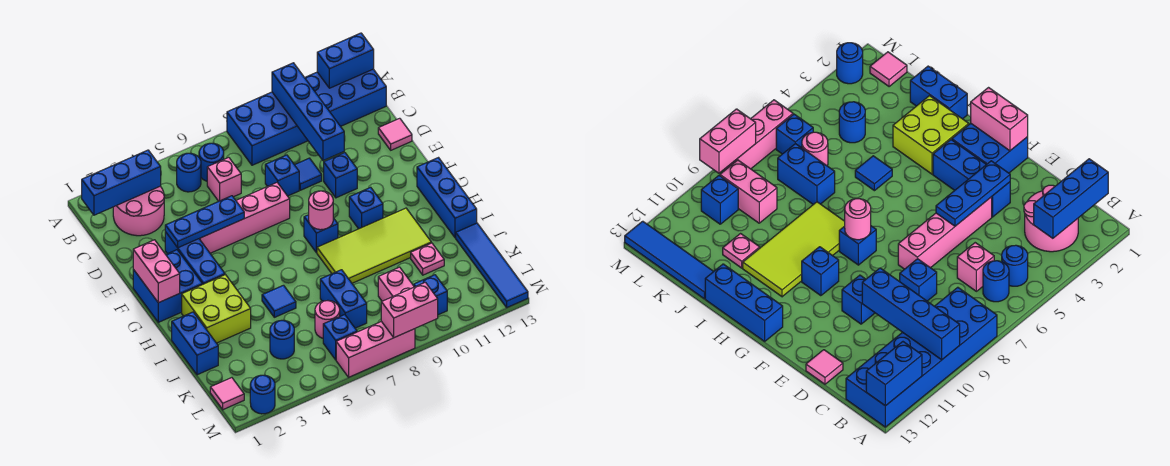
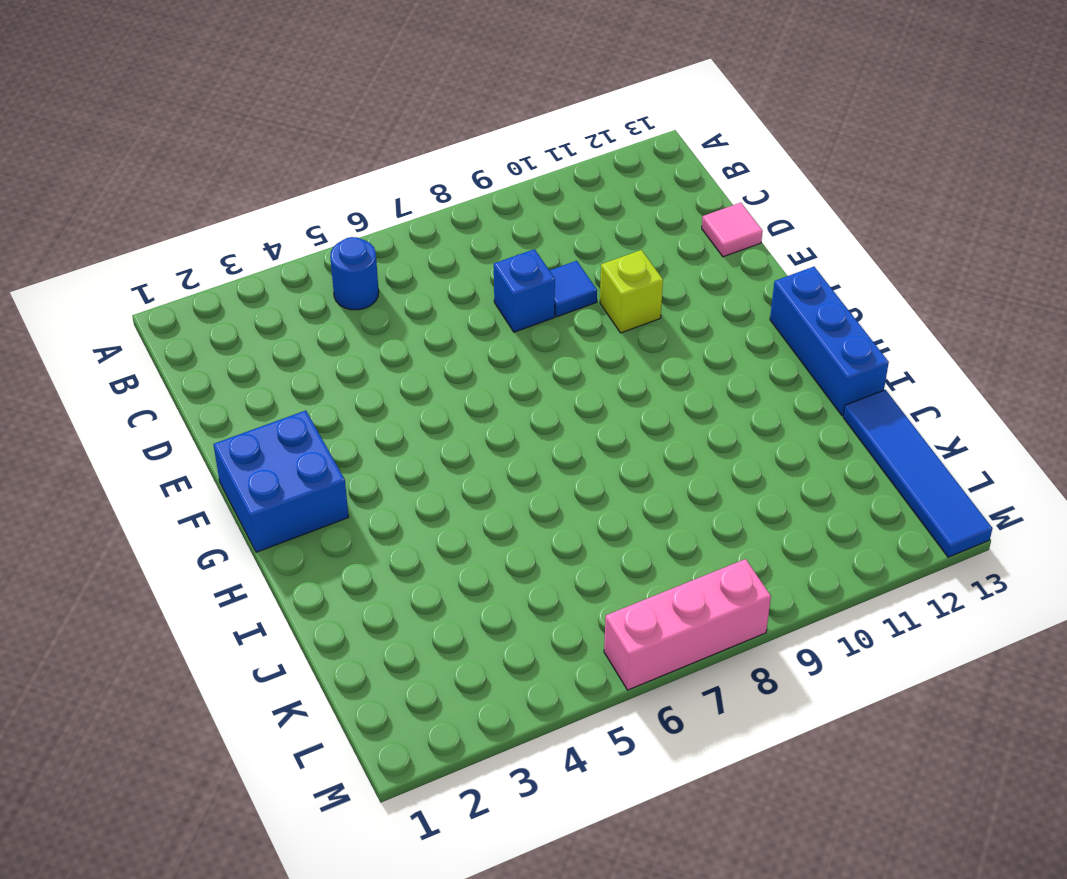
lime brick E10 level 1 -> blue brick E10 level 1
none -> blue brick A8:B13 level 1
none -> pink round brick B2:C3 level 1
none -> blue round brick B6 level 1
none -> pink brick C6 level 1

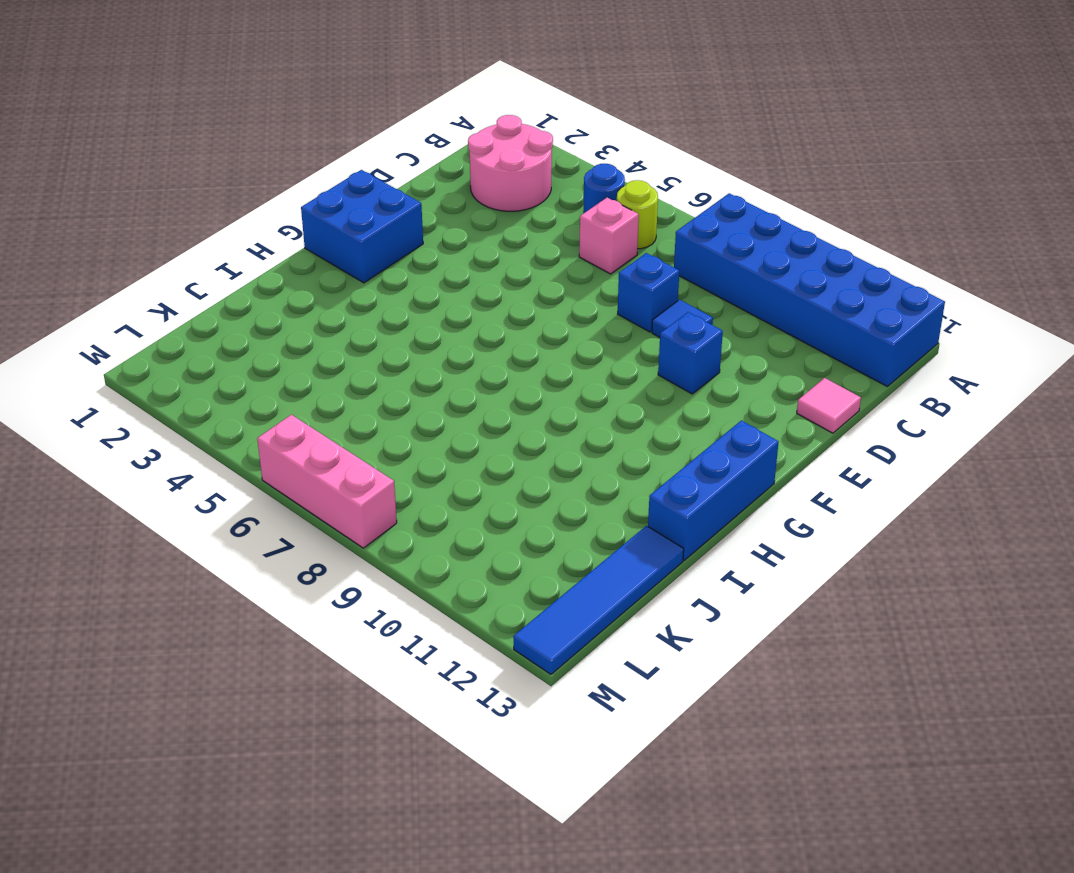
lime round brick B6 level 1 -> blue round brick B6 level 1
none -> blue brick E3:G3 level 1
none -> pink brick E4:E7 level 1
none -> blue brick G8 level 1
none -> blue brick G10 level 1

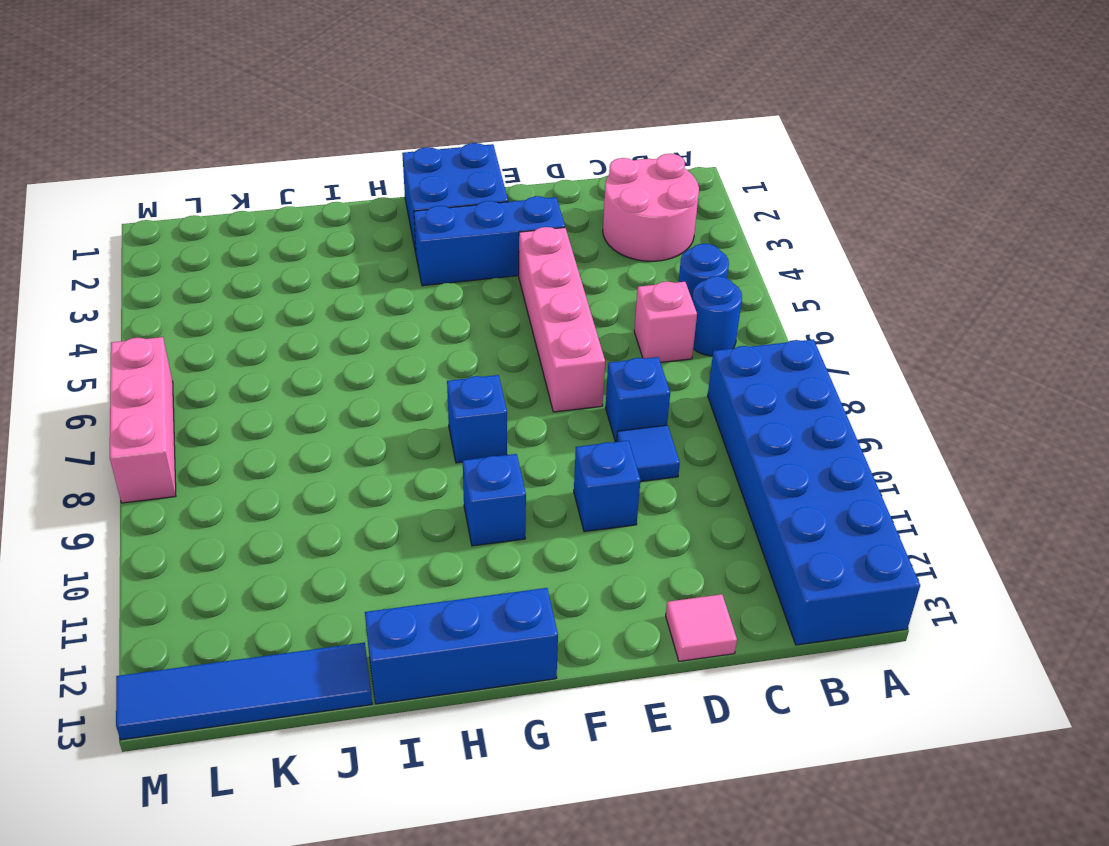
none -> lime brick H2:I3 level 1
none -> lime tile H8:I11 level 1
none -> blue brick I1:J1 level 1
none -> blue tile I5 level 1

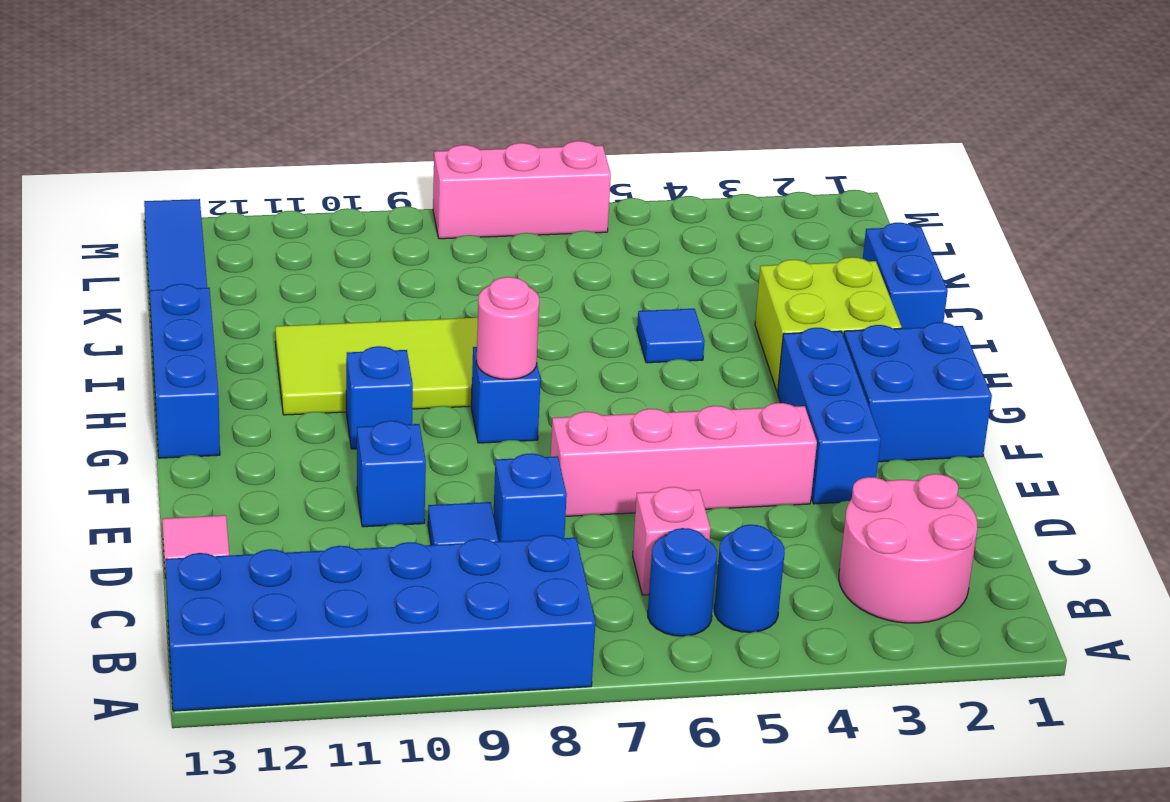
none -> blue brick J7:K7 level 1
none -> pink plate J11 level 1
none -> blue round brick K4 level 1
none -> pink round brick K6 level 1

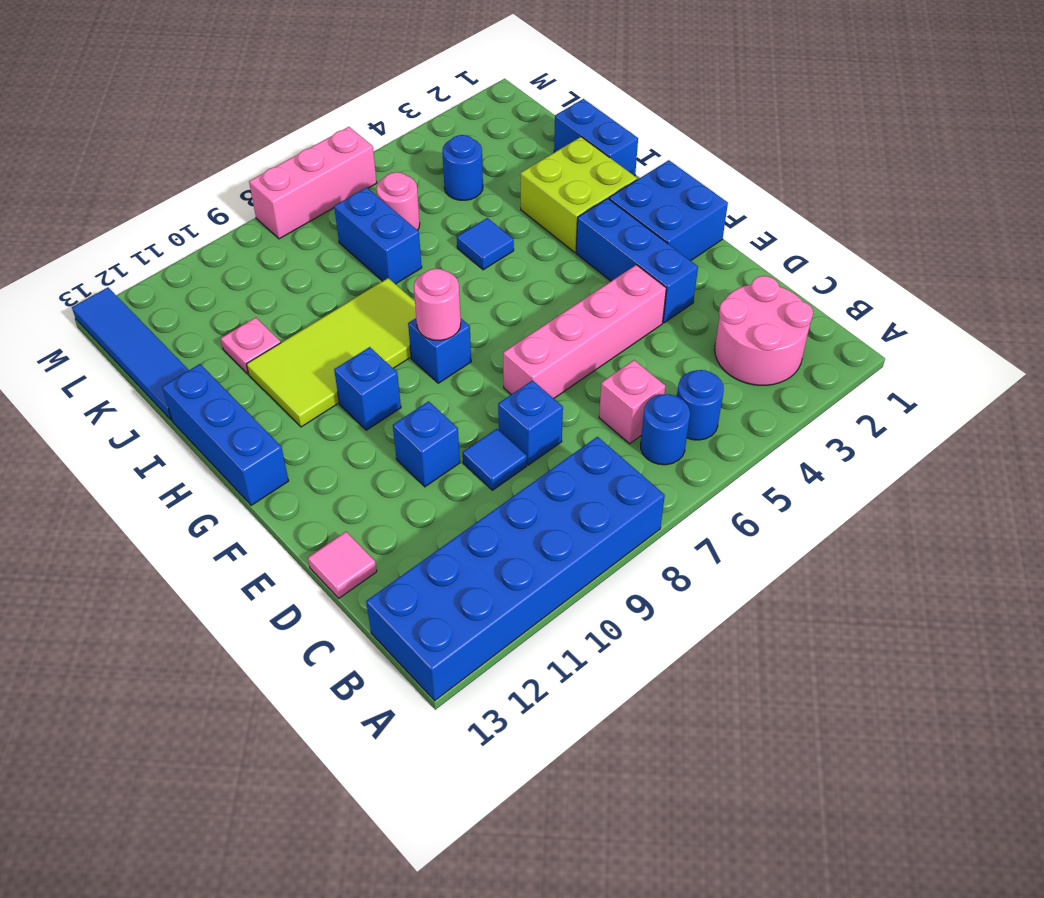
none -> pink brick K9:L9 level 1
none -> pink tile L1 level 1
none -> blue brick L6 level 1
none -> blue brick L10 level 1

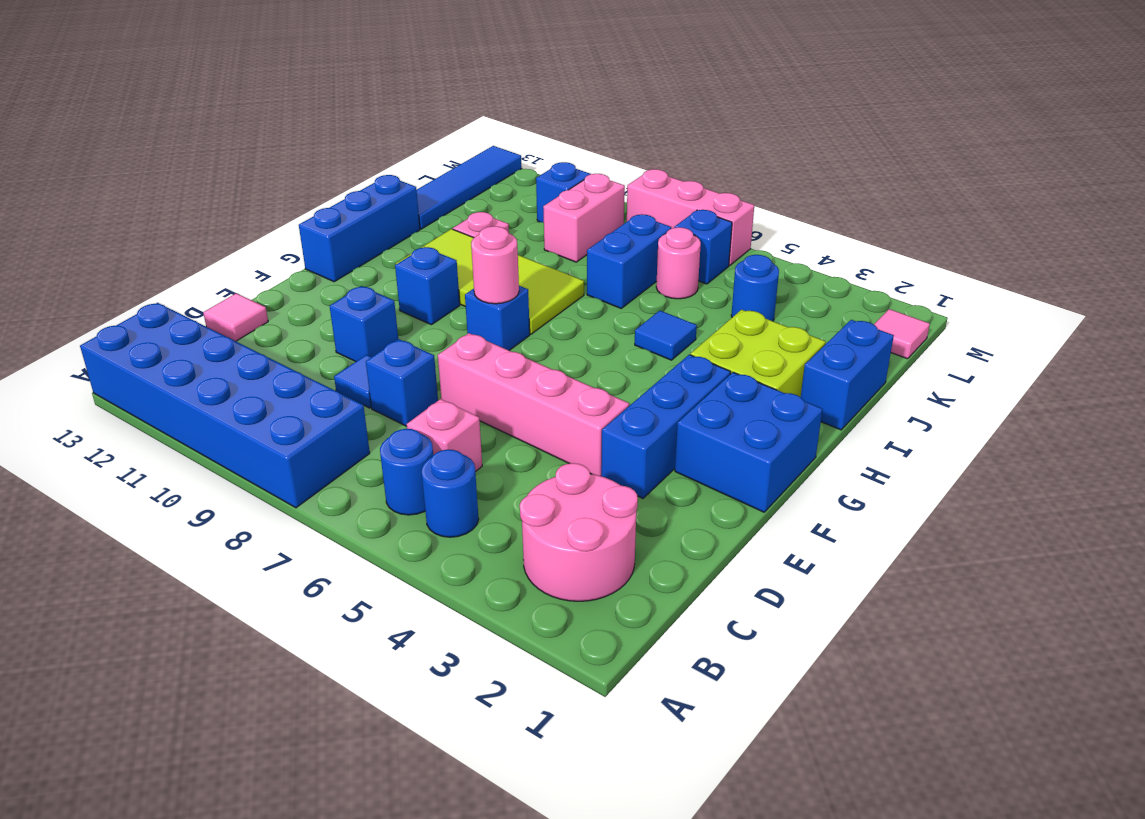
none -> blue round brick M2 level 1
none -> blue brick A10:D10 level 2
none -> blue brick A12:A13 level 2
none -> blue brick B1:B3 level 2

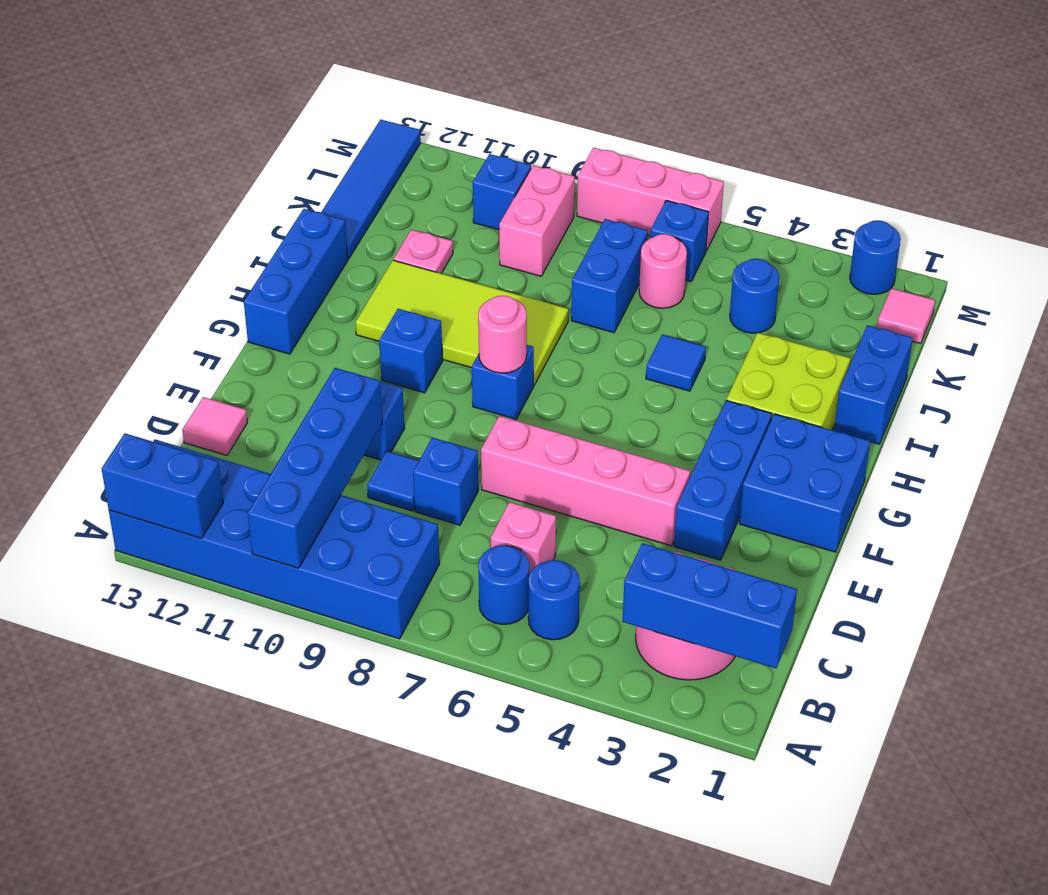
none -> blue plate E3:E5 level 2
none -> pink brick F1:G1 level 2
none -> pink brick M8:M9 level 2

